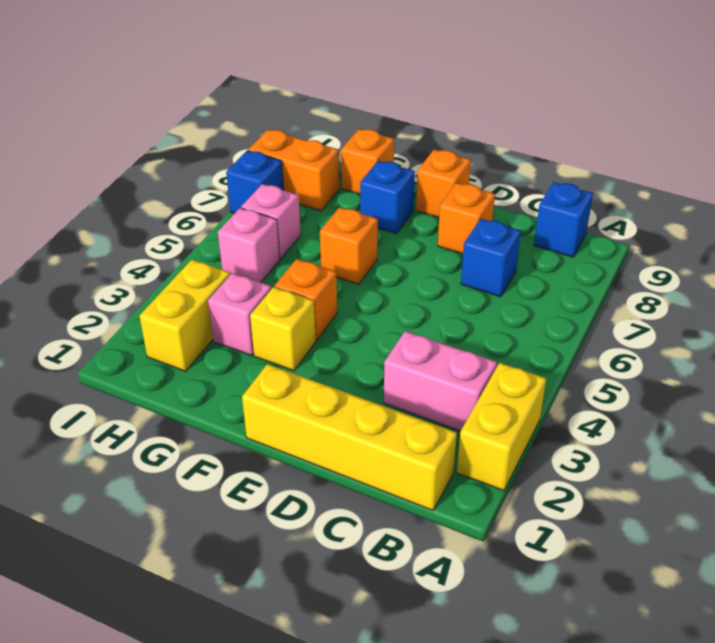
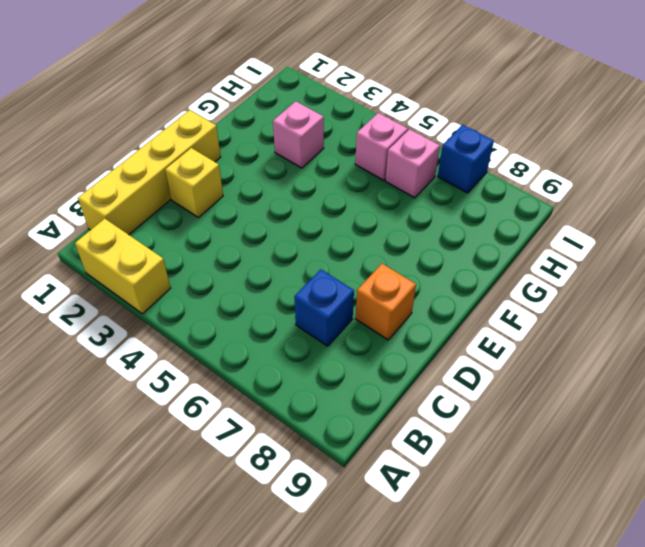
yellow brick D2 level 1 -> yellow brick F3 level 1
none -> pink brick B3:C3 level 1
none -> blue brick B9 level 1
none -> orange brick E9 level 1

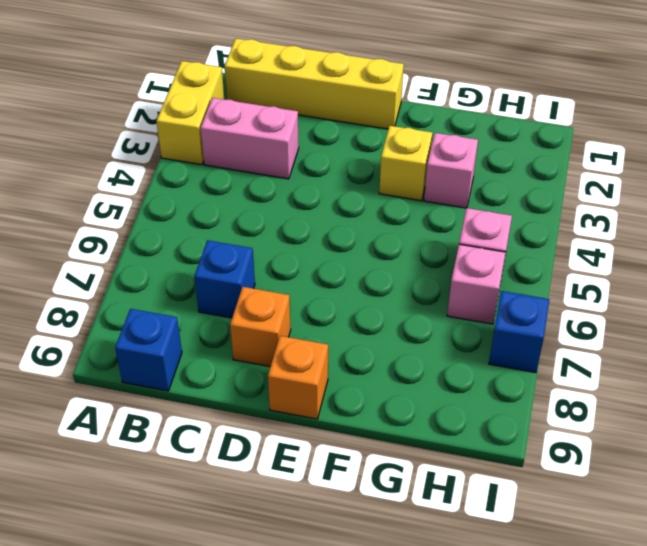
none -> orange brick F4 level 1
none -> orange brick F6 level 1
none -> blue brick F8 level 1

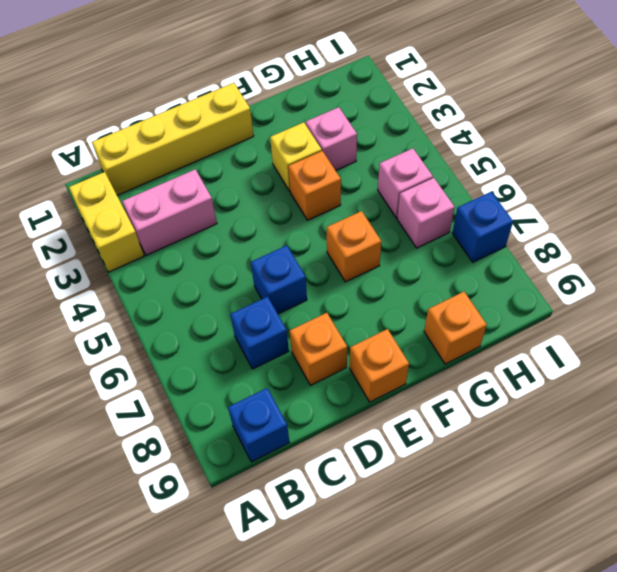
blue brick D6 level 1 -> blue brick F8 level 1
none -> yellow brick H2:H3 level 1
none -> orange brick H8:I8 level 1

